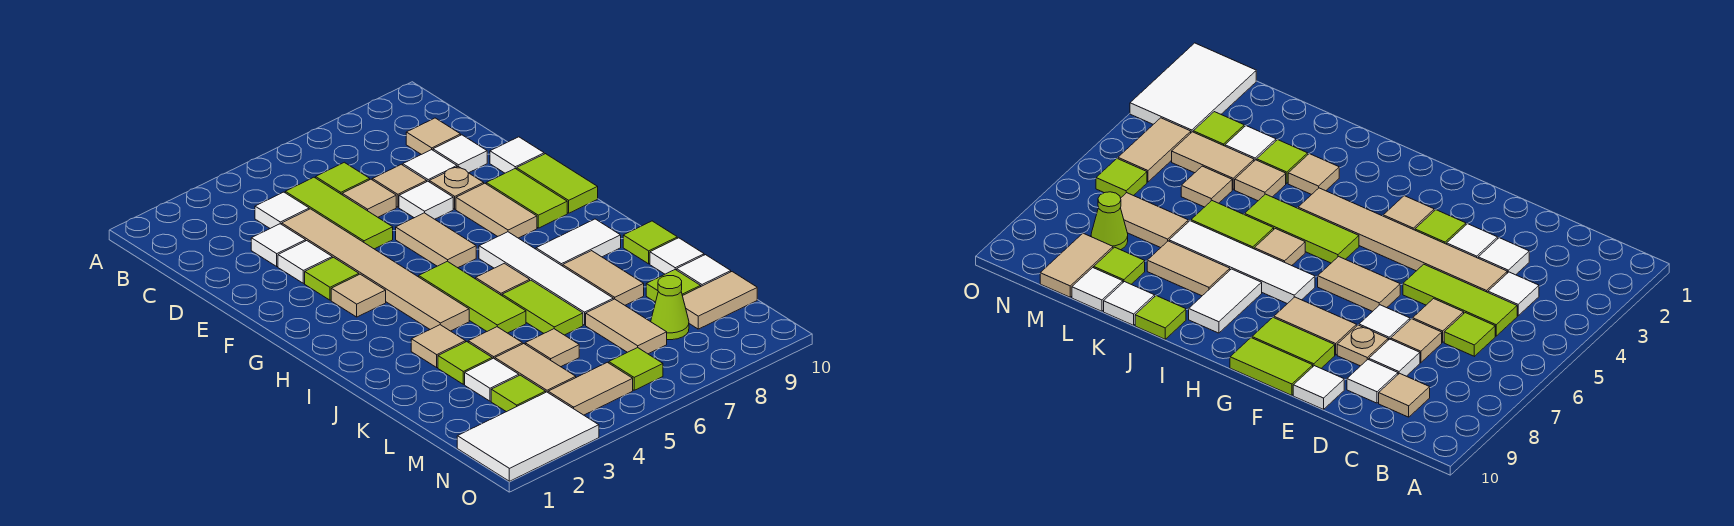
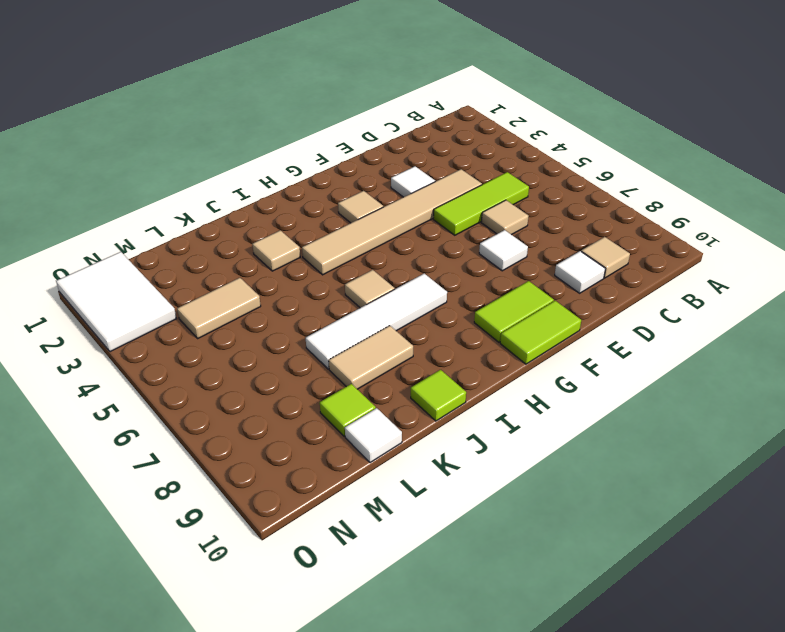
none -> white tile C4 level 1
none -> lime tile C6 level 1
none -> white tile D3 level 1
none -> tan tile D7 level 1

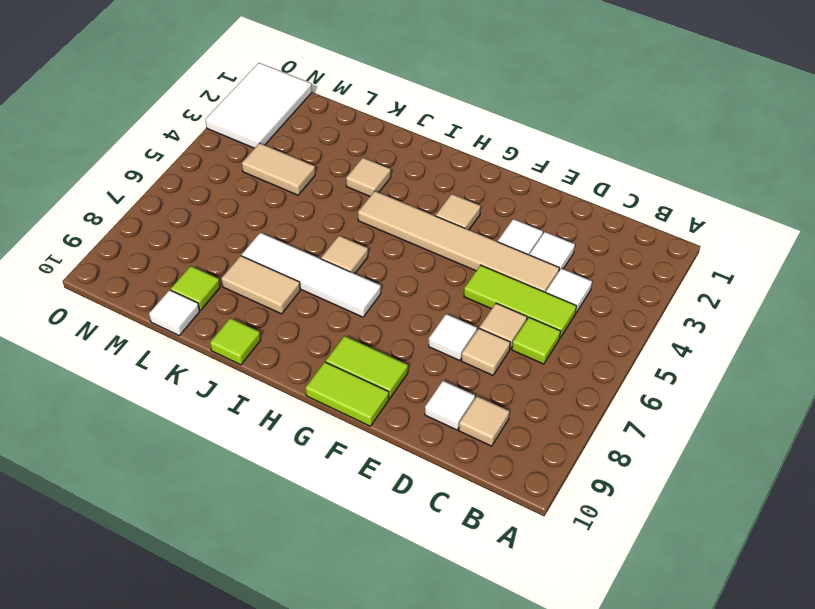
none -> white tile D8 level 1
none -> tan plate E8 level 1
none -> white tile E10 level 1
none -> lime tile F3 level 1

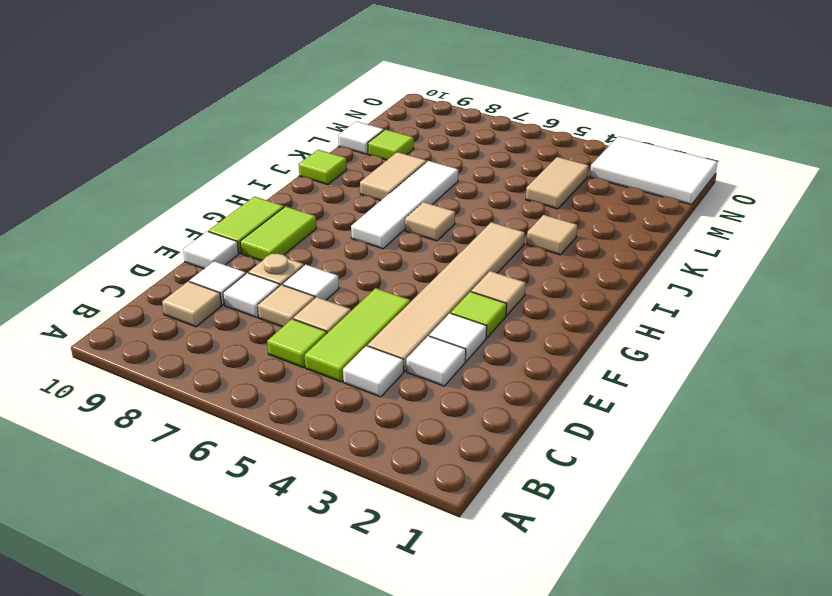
none -> tan tile F6:G6 level 1
none -> tan tile F8:G8 level 1
none -> lime tile H5:J5 level 1
none -> white tile I8:I9 level 1

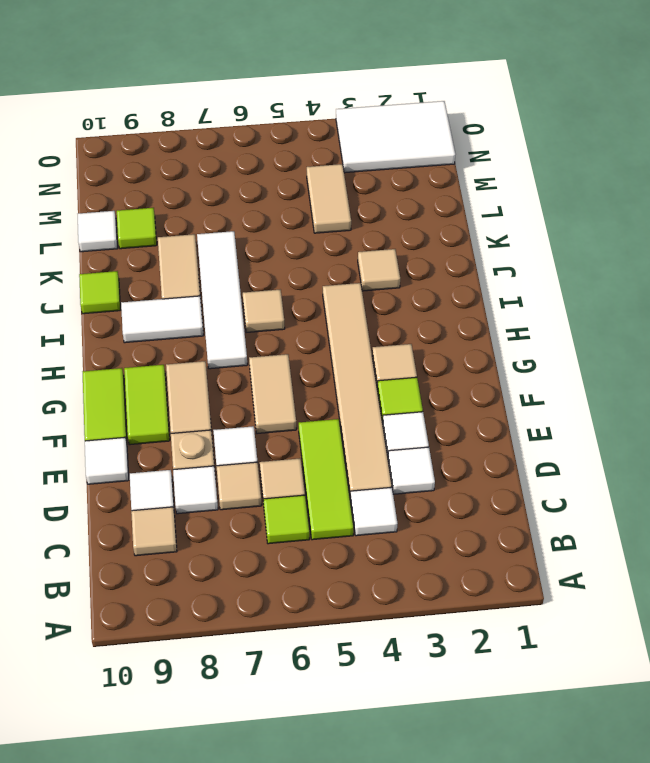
none -> lime tile H5:J5 level 1
none -> lime tile J6:K6 level 1
none -> lime tile K3 level 1
none -> tan tile K4 level 1

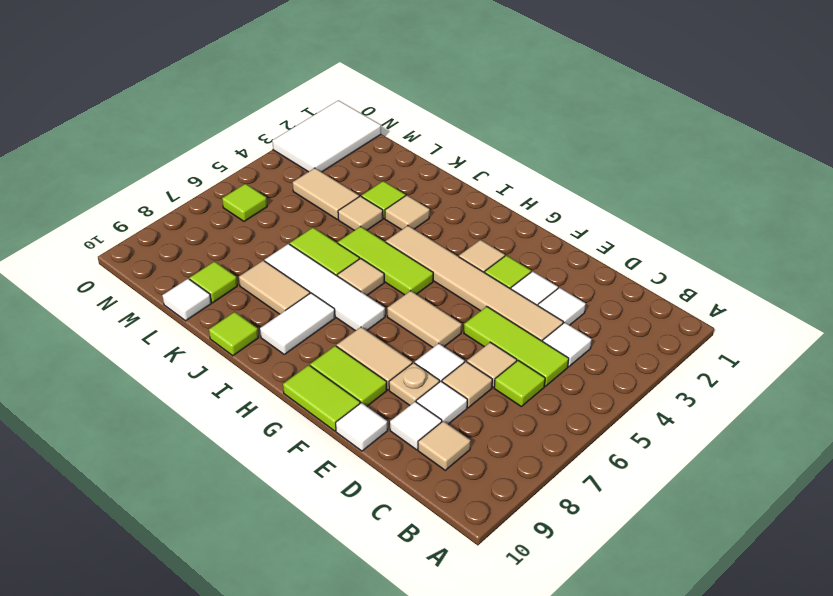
none -> white tile K10 level 1
none -> white tile L3 level 1
none -> tan tile L5 level 1
none -> tan tile L7:M7 level 1

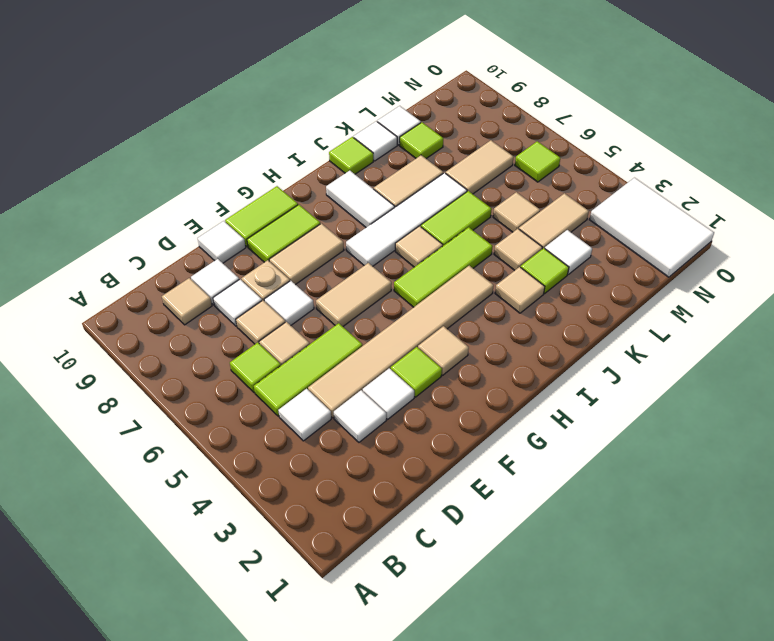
none -> lime tile M3 level 1
none -> lime cone M8 level 1
none -> tan tile M9:M10 level 1
none -> tan tile N4:N5 level 1

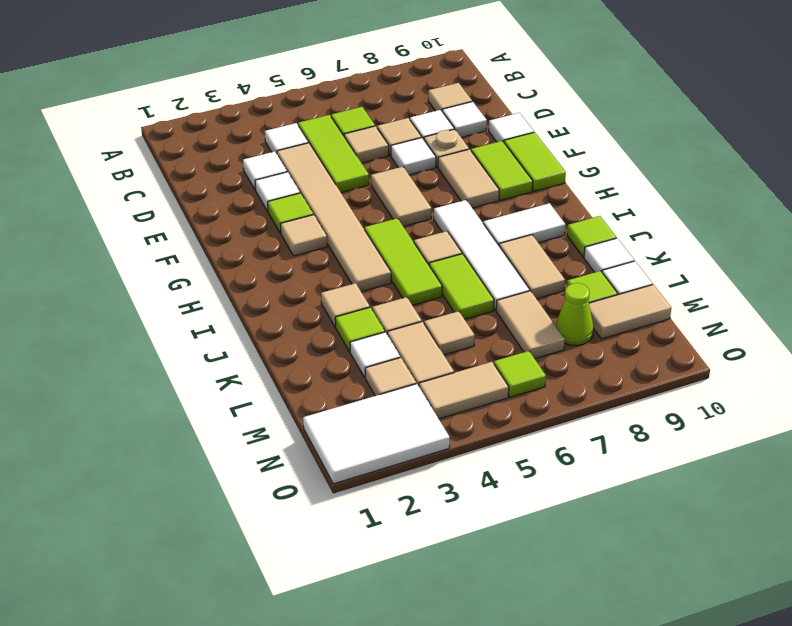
tan tile M3 level 1 -> lime tile M3 level 1

